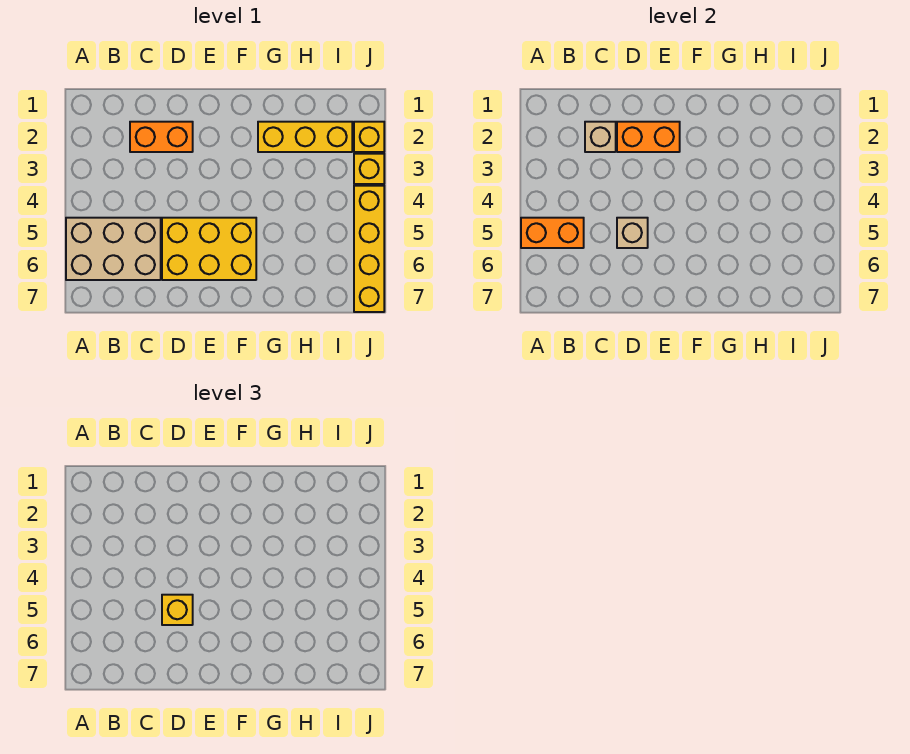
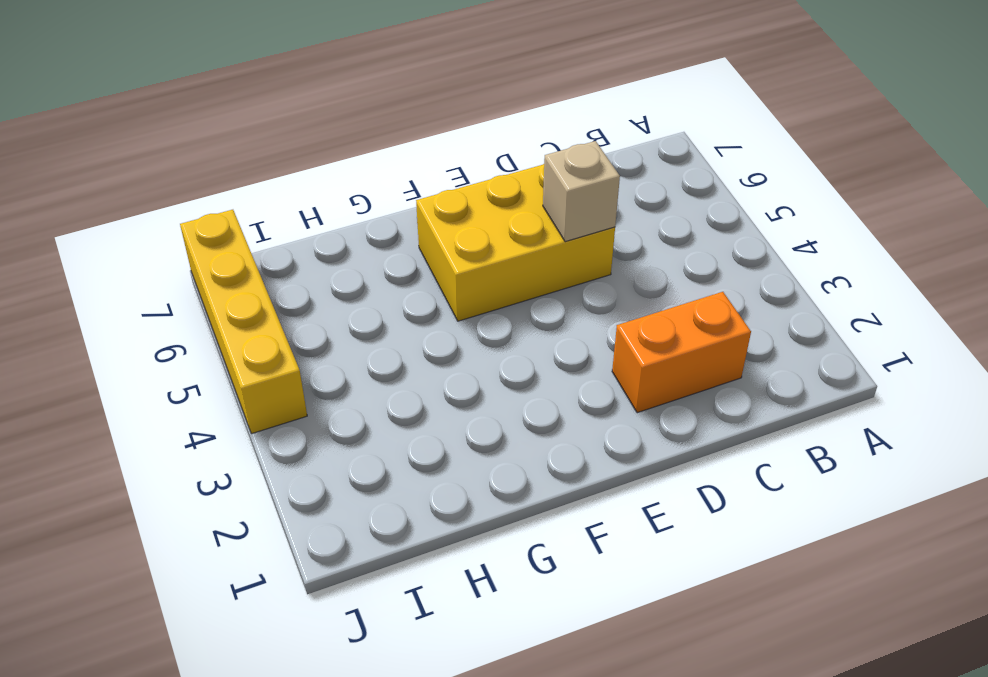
none -> tan brick A5:C6 level 1
none -> yellow brick G2:I2 level 1
none -> yellow brick J2 level 1

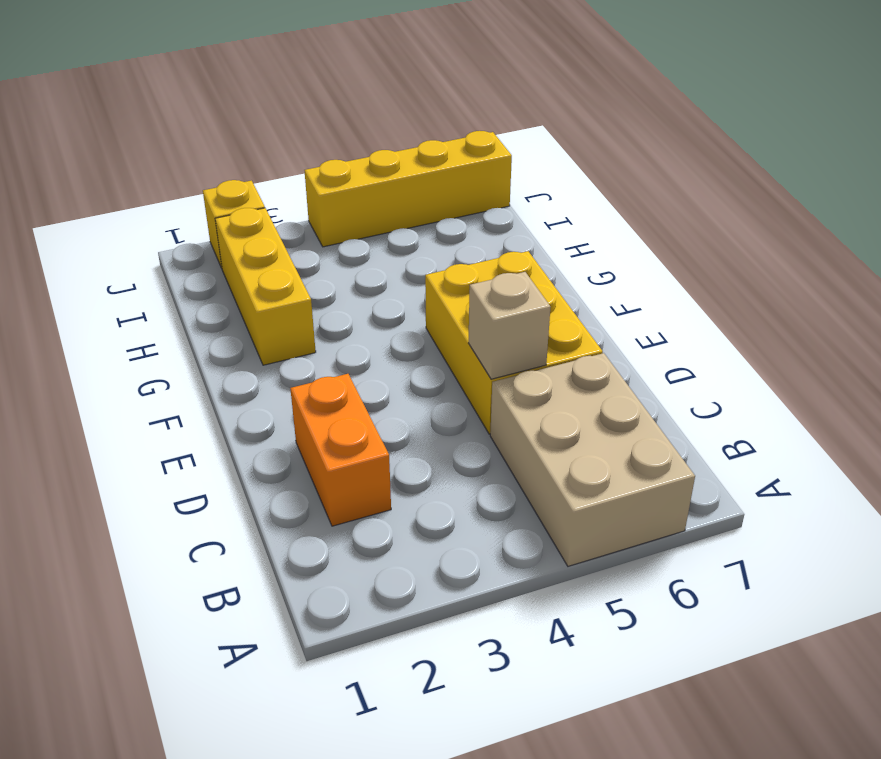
none -> yellow brick J3 level 1
none -> orange brick A5:B5 level 2
none -> tan brick C2 level 2

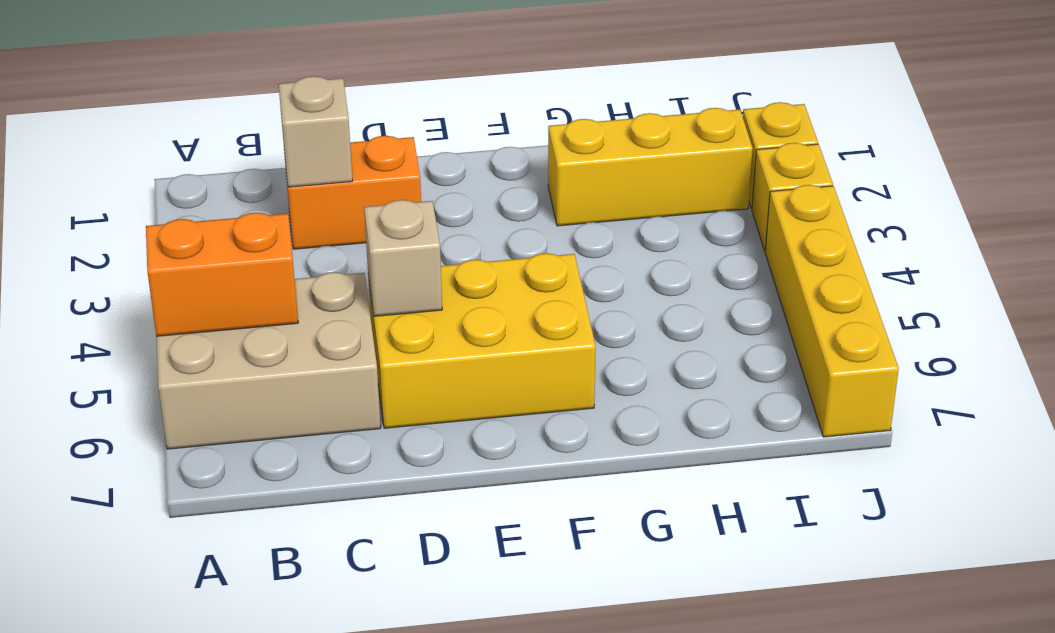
none -> orange brick D2:E2 level 2
none -> yellow brick D5 level 3

